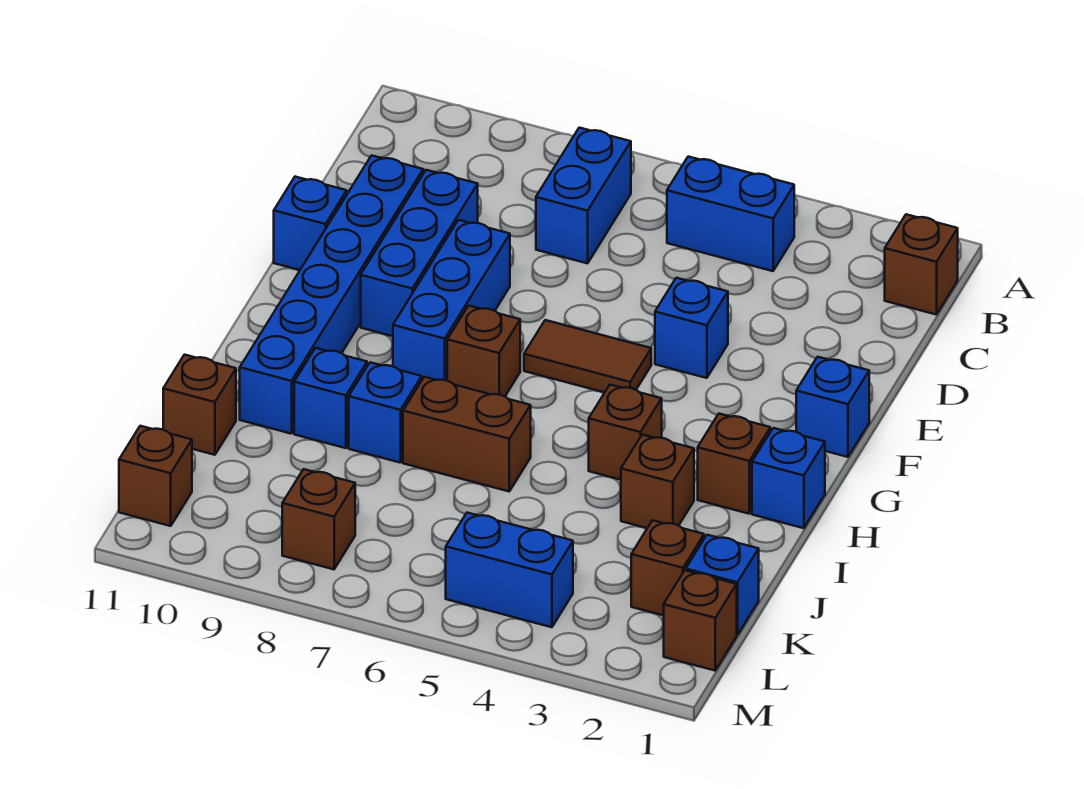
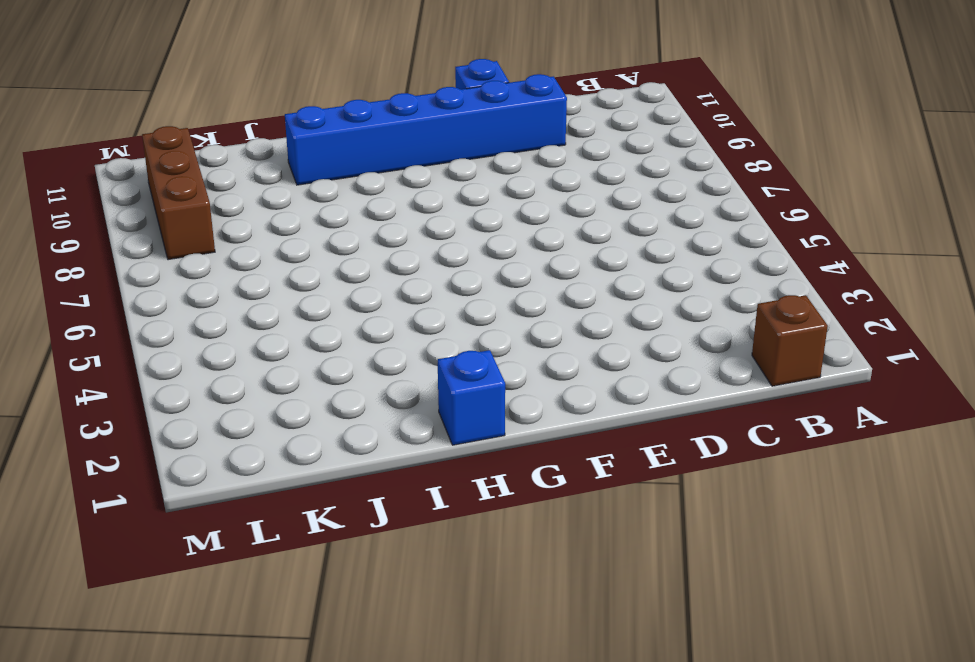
brown brick L8:L10 level 1 -> brown brick L8 level 1
none -> blue brick B4:B5 level 1
none -> blue brick B7:C7 level 1
none -> blue brick D9:F9 level 1

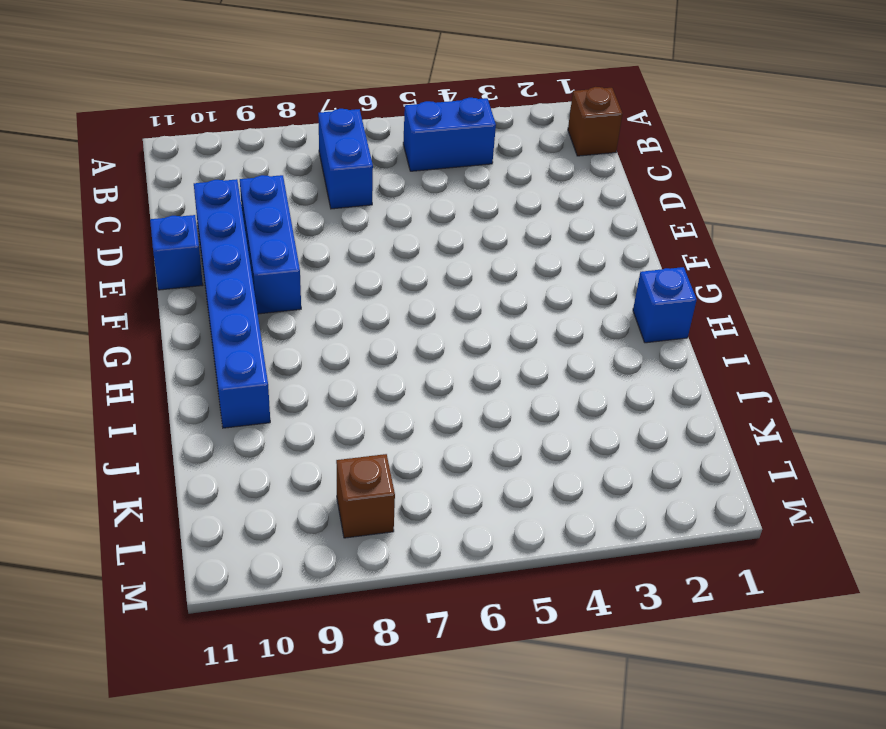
none -> blue brick E4 level 1
none -> blue brick E8:G8 level 1
none -> blue brick F1 level 1

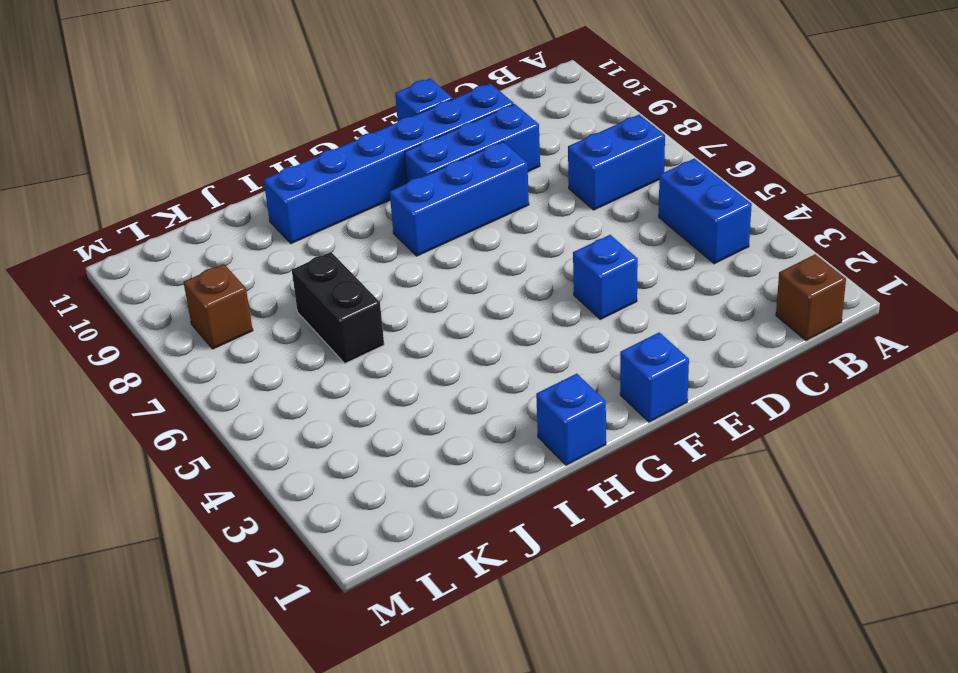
black brick J6:J7 level 1 -> none
none -> brown tile F5:F6 level 1
none -> brown brick G7 level 1
none -> brown brick H2 level 1

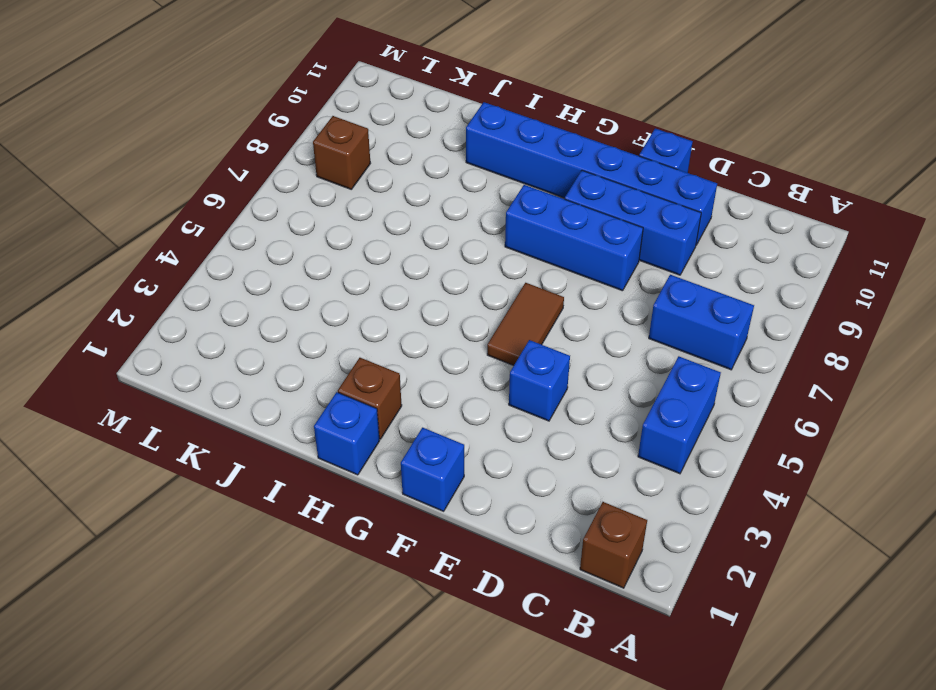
none -> brown brick G7 level 1
none -> brown brick H4 level 1
none -> brown brick I3 level 1

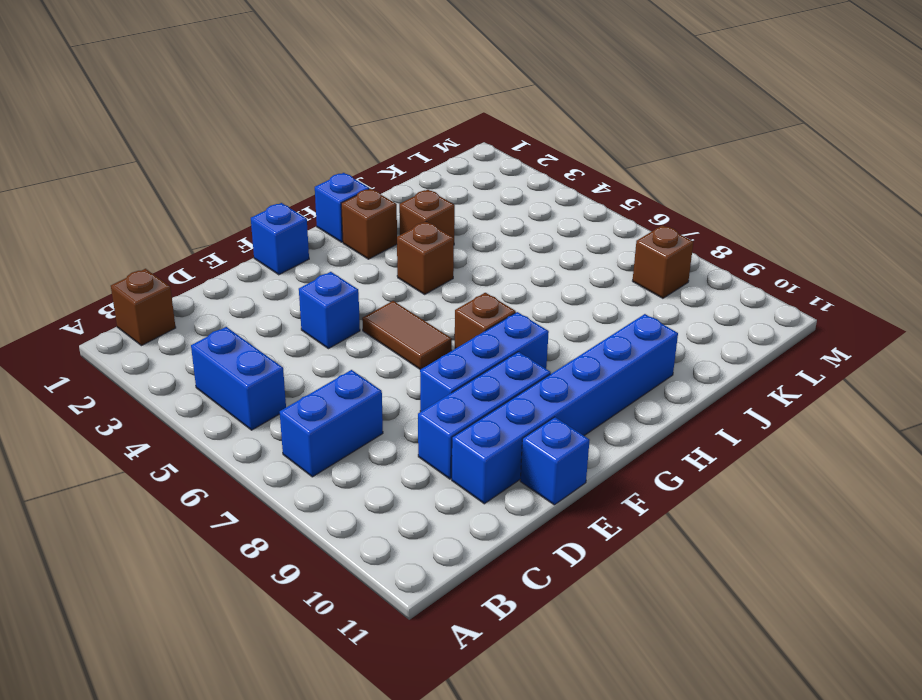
none -> brown brick I6:I7 level 1
none -> blue brick I8 level 1
none -> blue brick I9 level 1

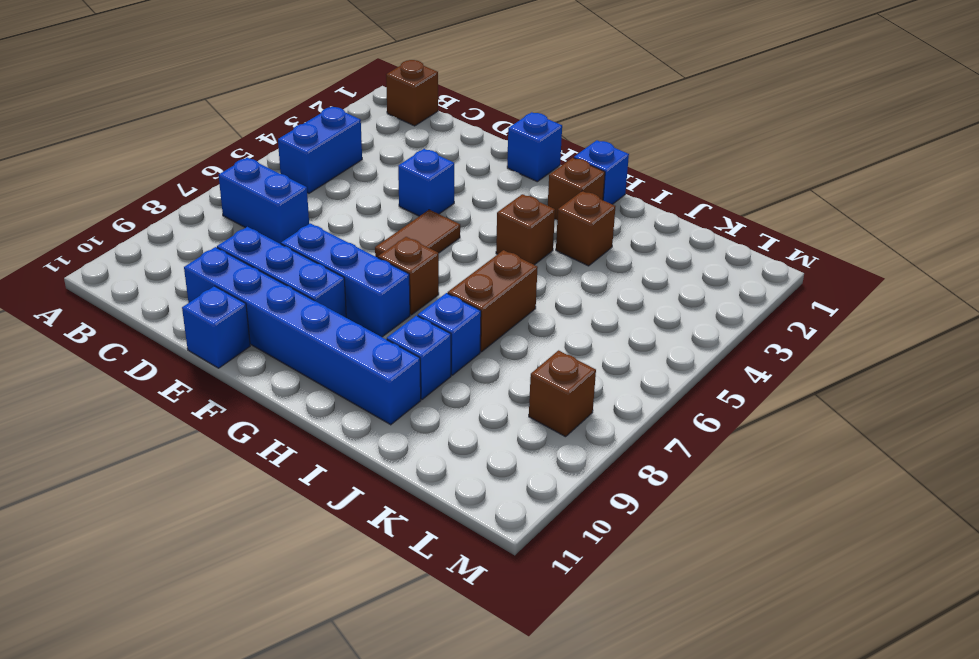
none -> brown brick J11 level 1
none -> blue brick K1 level 1
none -> brown brick K2 level 1

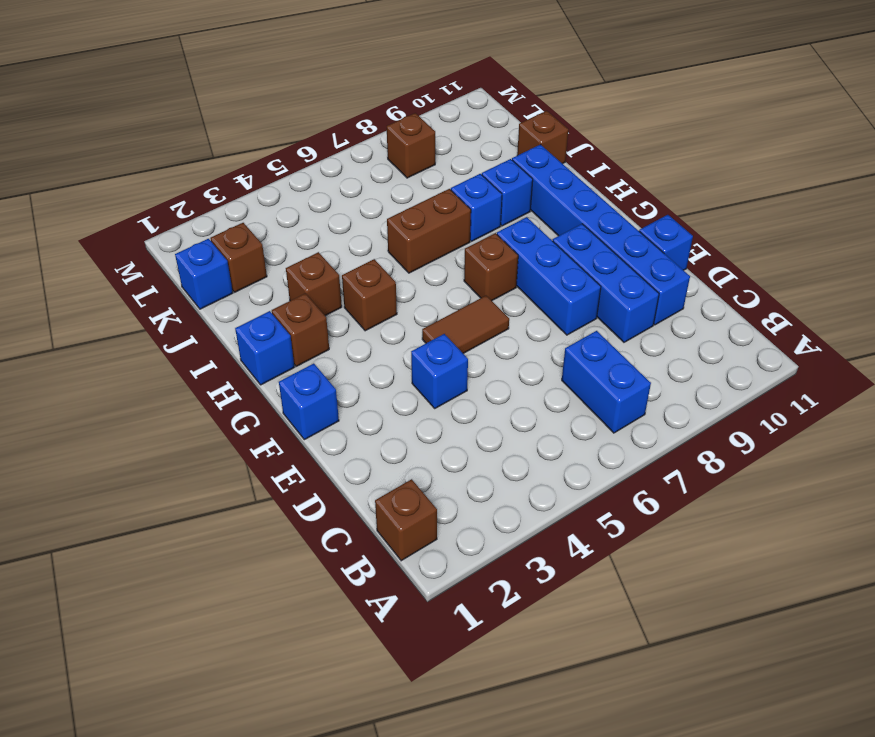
none -> blue brick B4:B5 level 1
none -> brown brick L1 level 1
none -> blue brick L4:L5 level 1

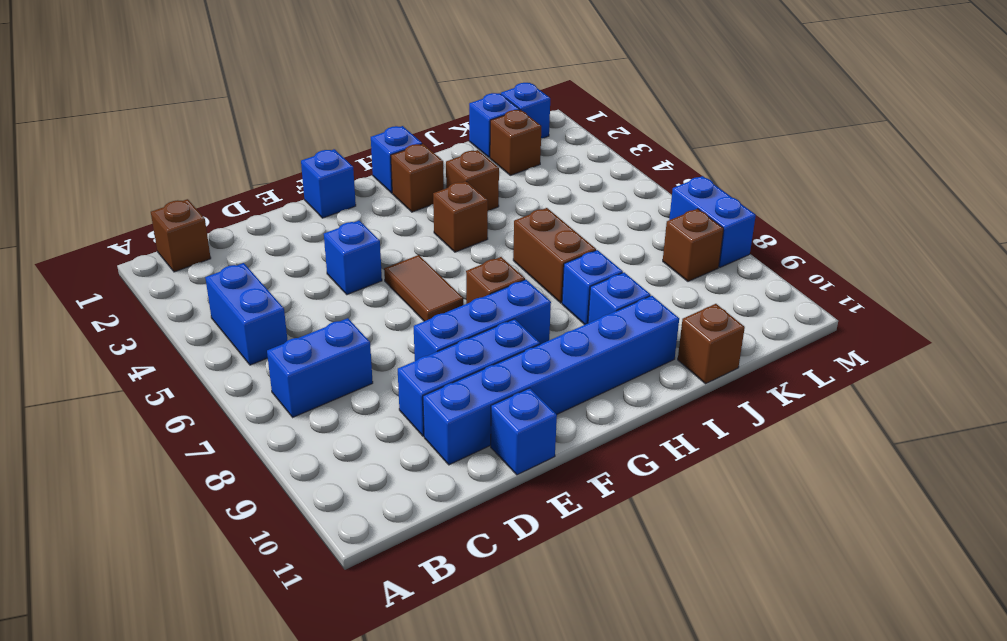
blue brick L1 level 1 -> brown brick L1 level 1
blue brick M7:M8 level 1 -> blue brick L4:L5 level 1
none -> brown brick L11 level 1

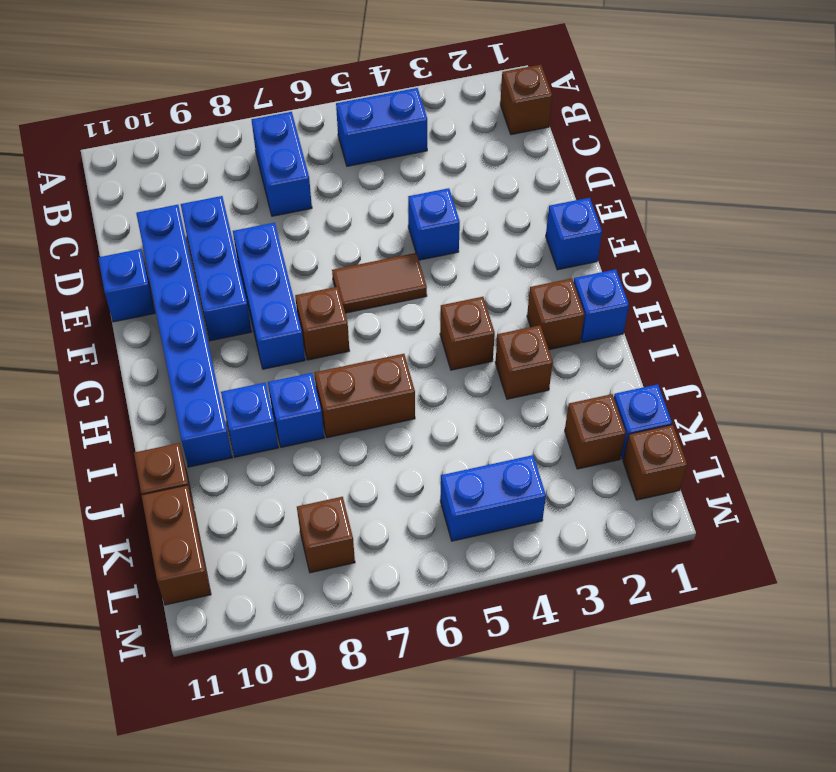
brown brick K11:L11 level 1 -> brown brick L11 level 1

